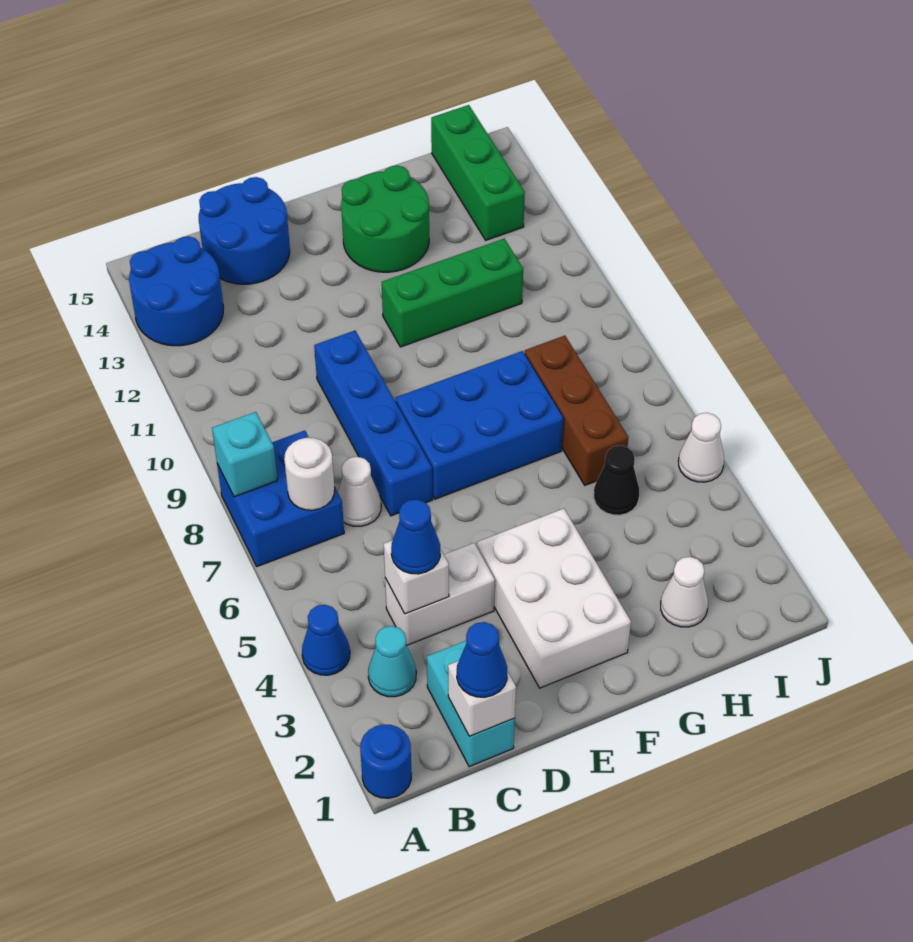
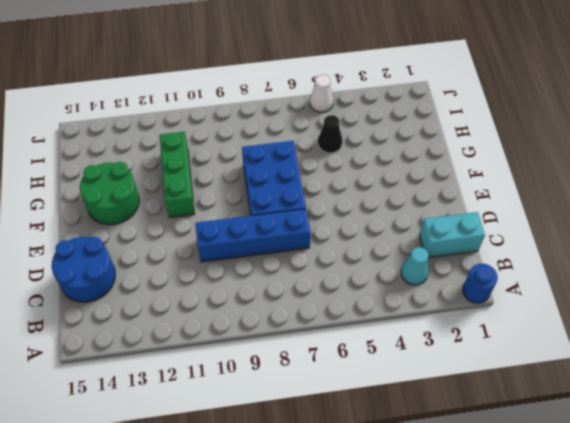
none -> blue cone A4 level 1
none -> blue brick A7:B8 level 1
none -> blue round brick A13:B14 level 1

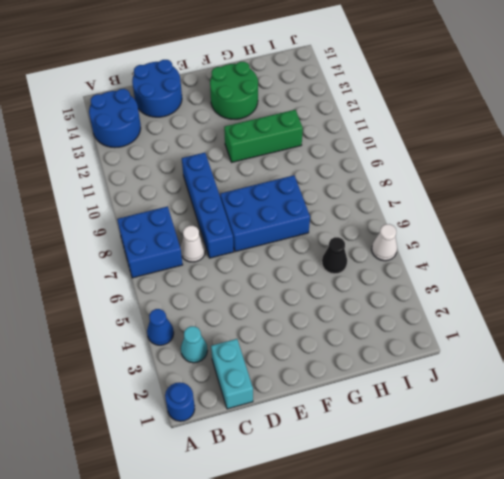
none -> white brick C4:D4 level 1
none -> white brick E2:F4 level 1
none -> white cone H2 level 1

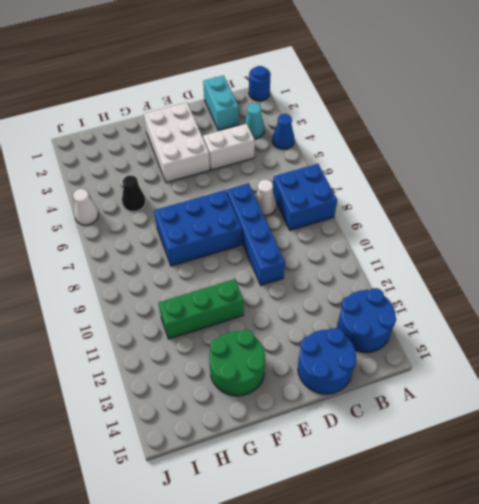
none -> white cone H2 level 1
none -> brown brick H6:H8 level 1
none -> green brick I13:I15 level 1

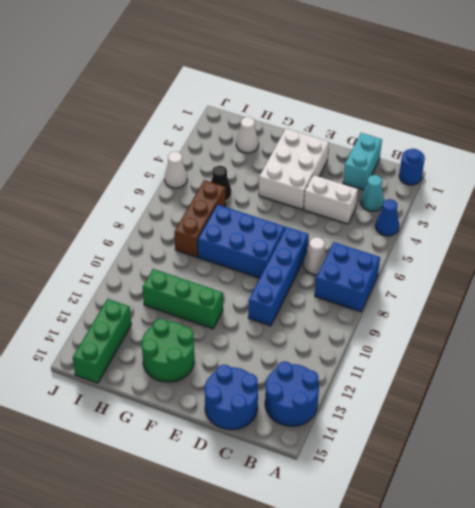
none -> cyan brick A8 level 2
none -> white round brick B7 level 2
none -> white brick C1 level 2

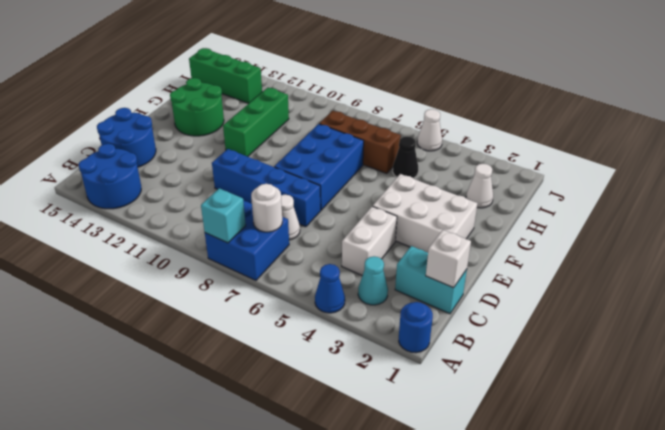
none -> white brick C4 level 2
none -> blue cone C1 level 3
none -> blue cone C4 level 3

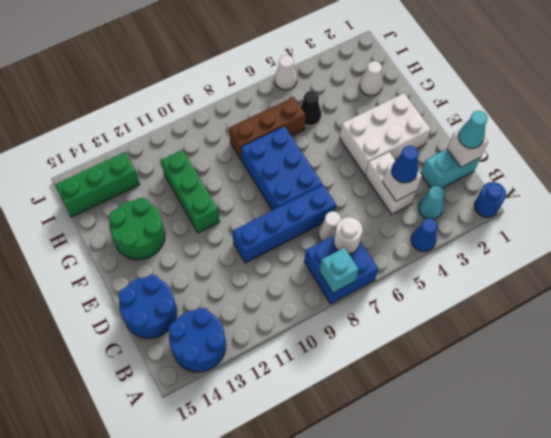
cyan cone C1 level 3 -> blue cone C1 level 3

